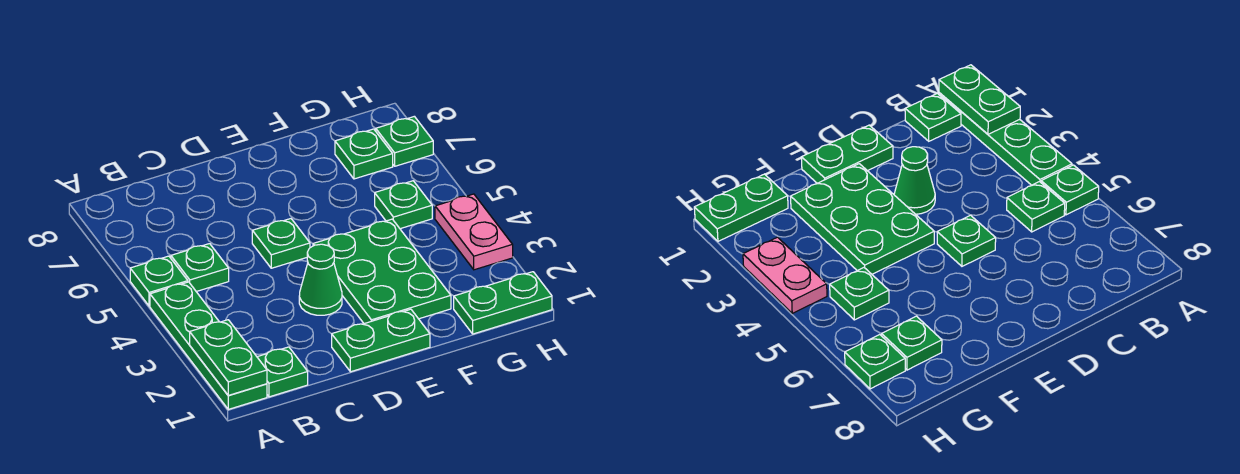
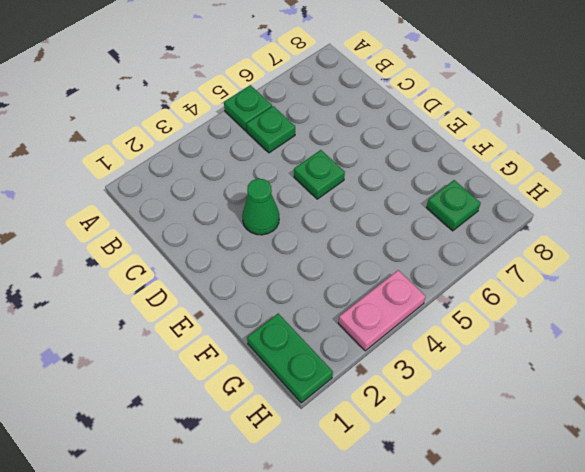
none -> green plate A1:A4 level 1
none -> green plate B1 level 1
none -> green plate D1:E1 level 1

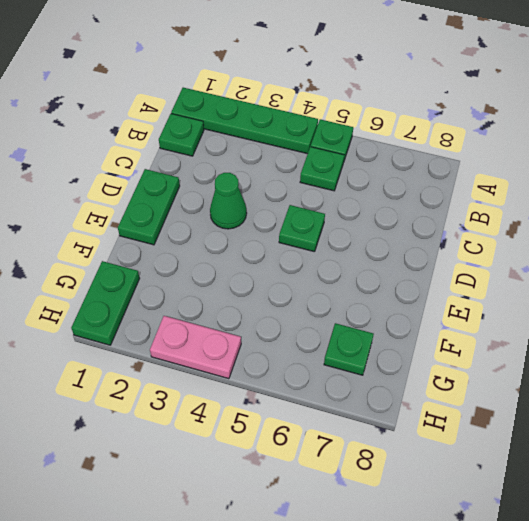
none -> green plate E2:F4 level 1
none -> green plate G5 level 1
none -> green plate H7 level 1

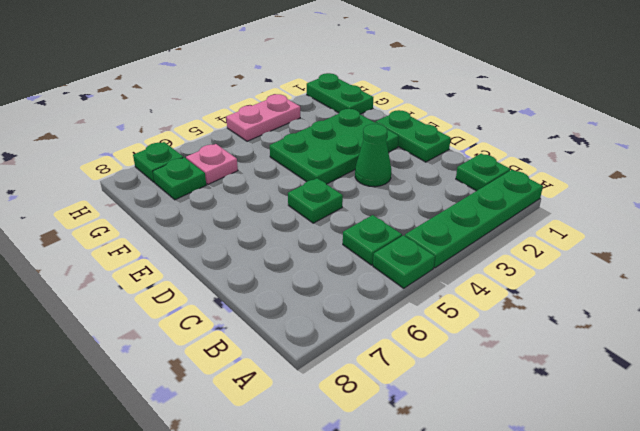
pink plate G6 level 1 -> none
none -> green plate G5 level 1
none -> green plate A1:A2 level 2

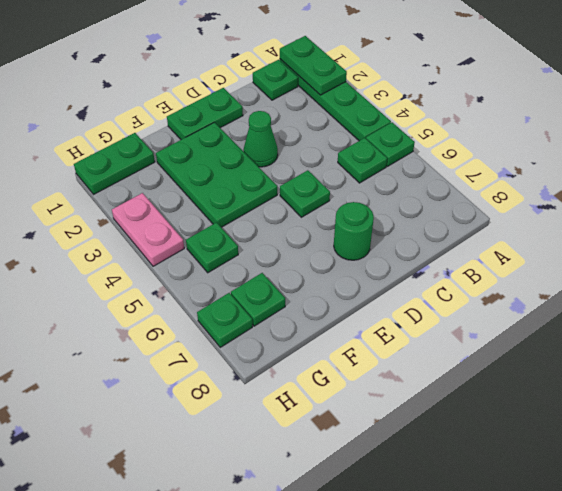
green round brick D7 level 1 -> none

